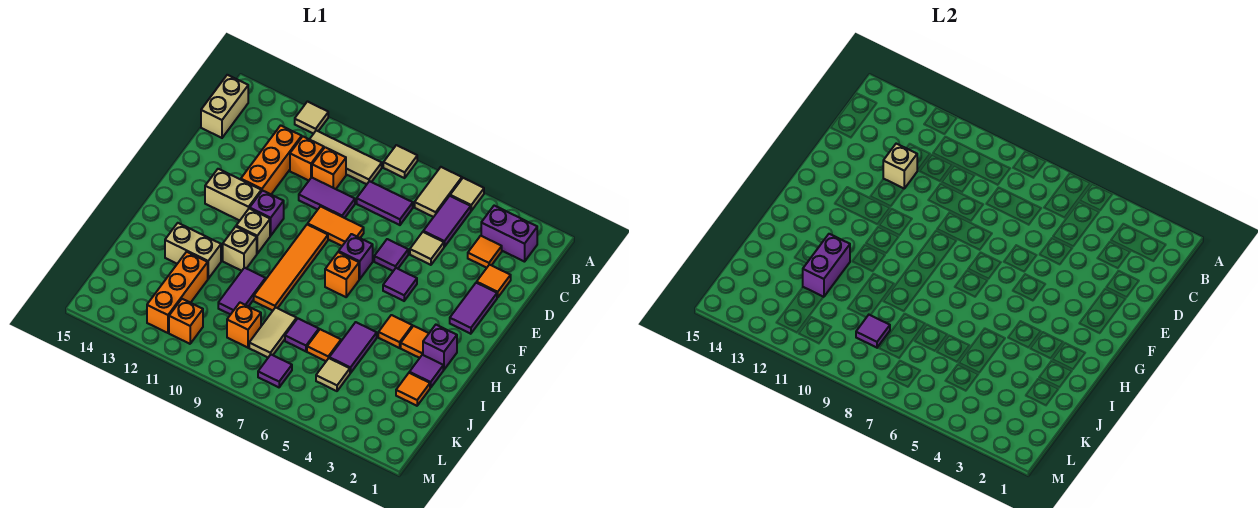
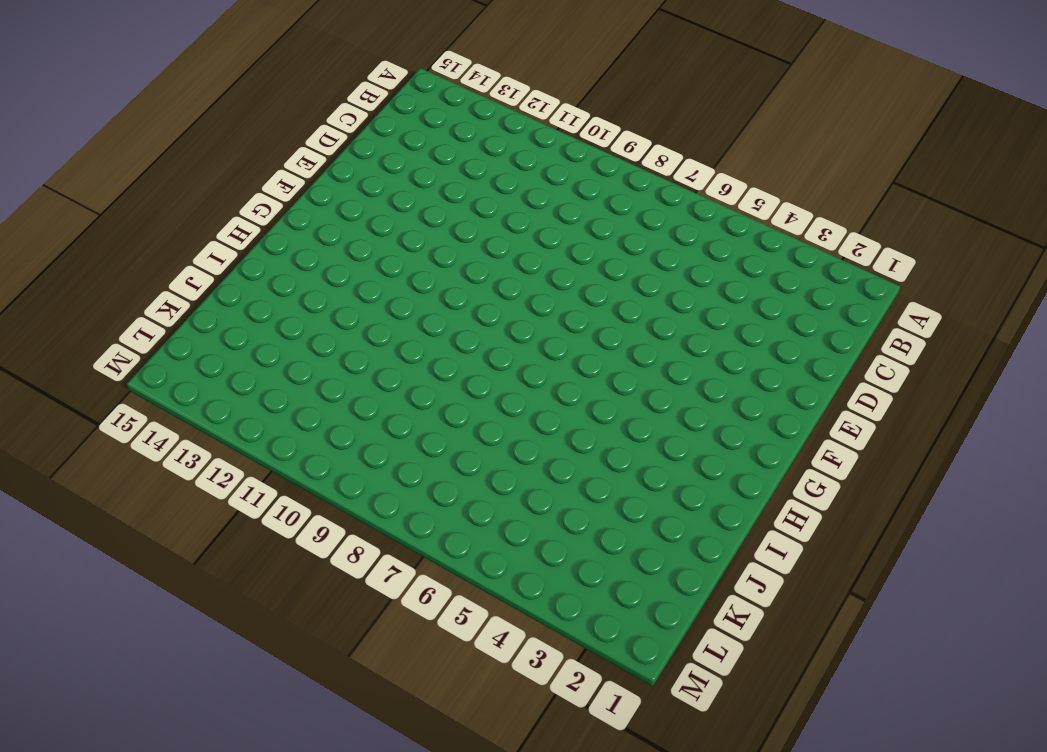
none -> tan tile A5 level 1
none -> tan tile A6:B6 level 1
none -> tan tile A8 level 1
none -> tan tile A12 level 1

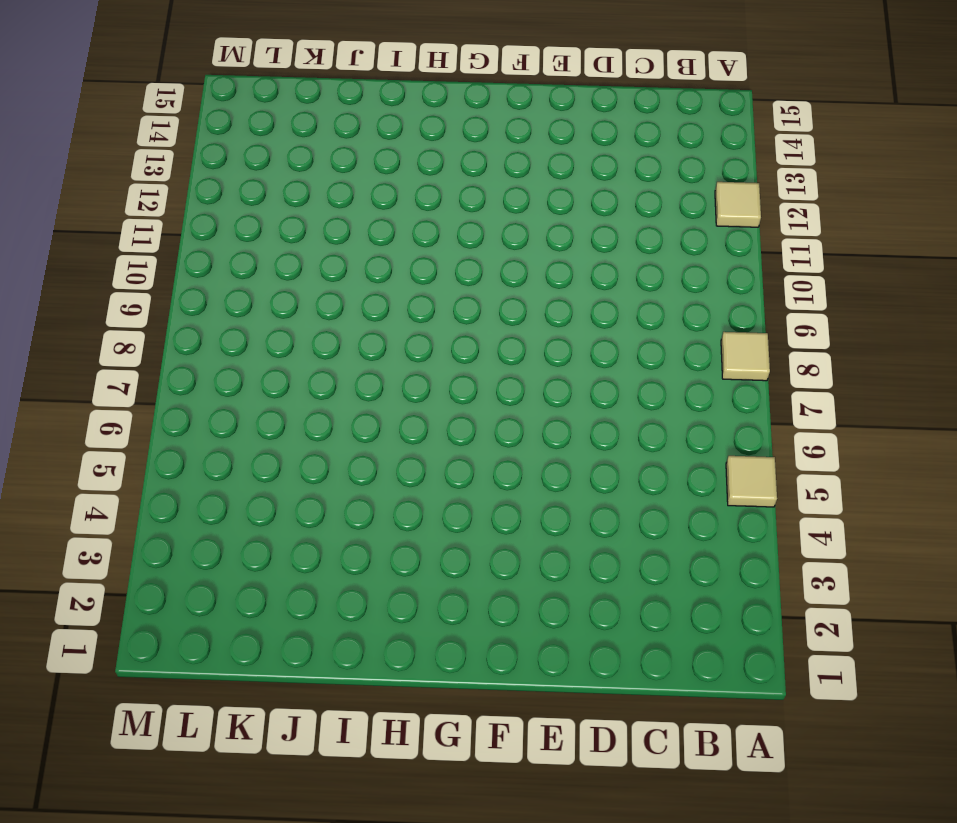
none -> tan tile A6:B6 level 1
none -> purple brick B2:B3 level 1
none -> purple tile B5:C5 level 1
none -> tan tile B9:B11 level 1

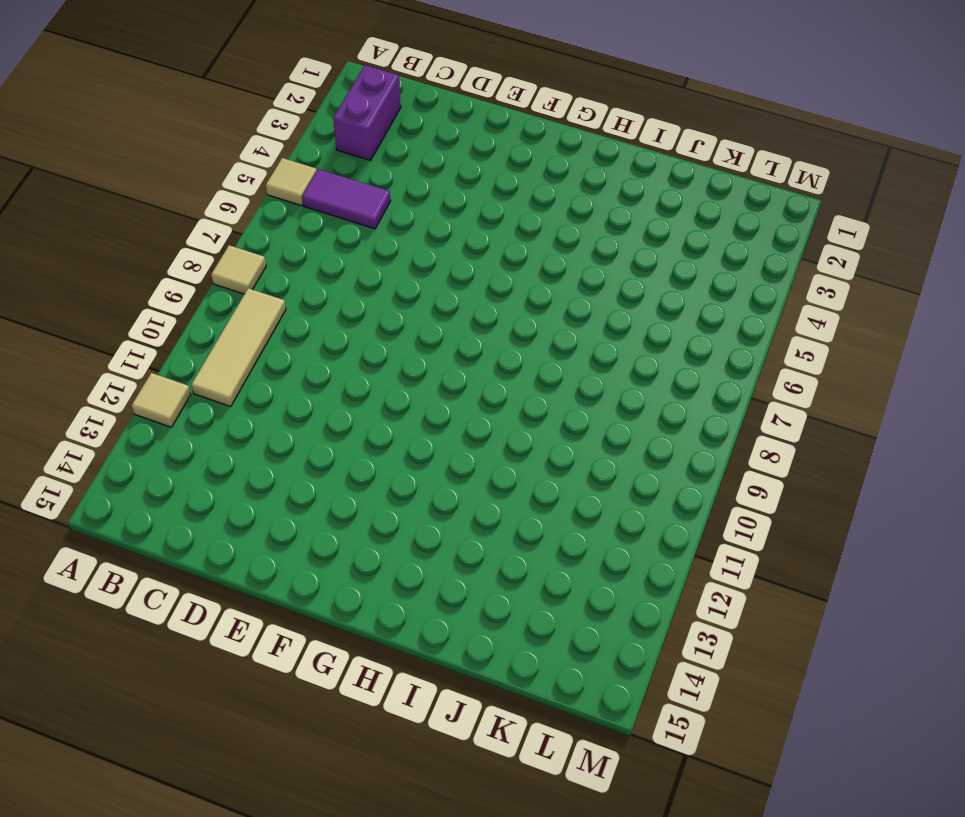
none -> tan tile A6:B6 level 1
none -> tan brick B15:C15 level 1
none -> orange tile C3 level 1
none -> purple tile C7:C8 level 1

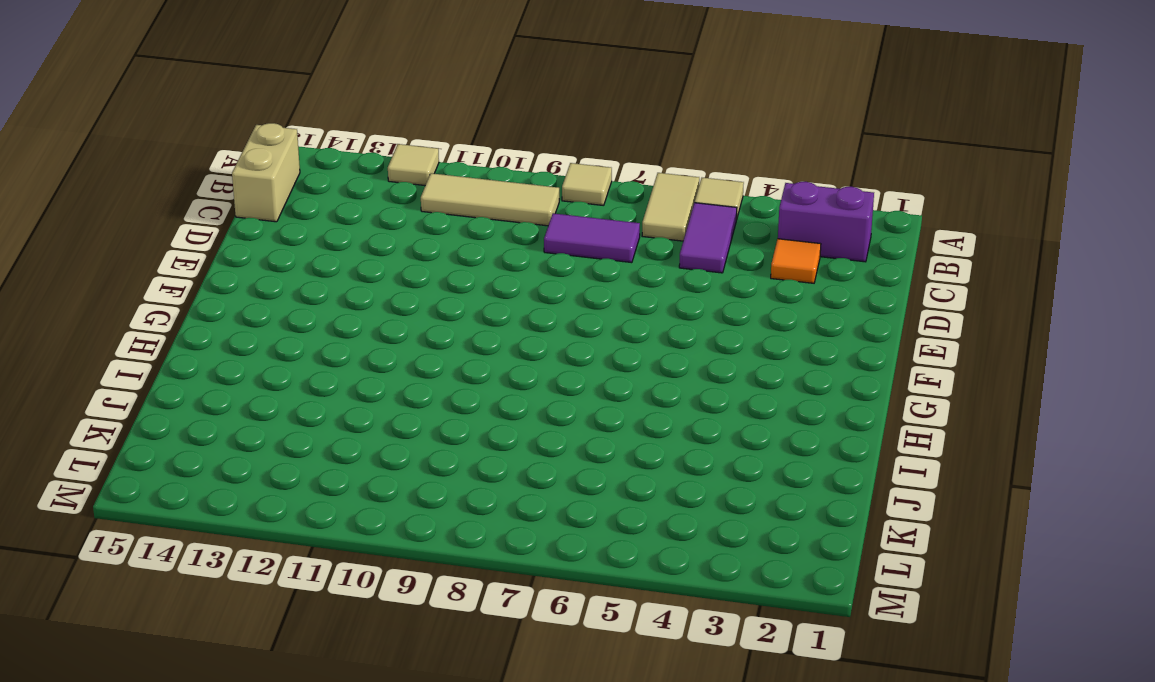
none -> orange brick C10 level 1
none -> orange brick C11 level 1
none -> orange brick C12:E12 level 1
none -> orange tile D2 level 1

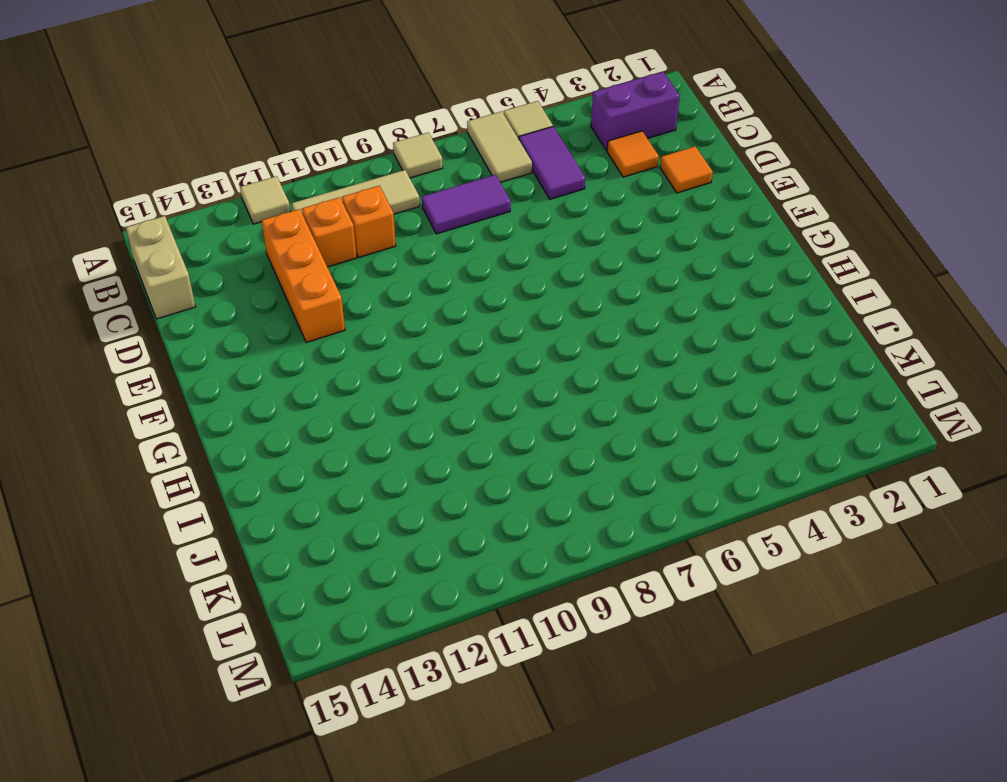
none -> tan tile D5 level 1
none -> purple tile D9:D10 level 1
none -> purple tile E2:F2 level 1
none -> purple tile E6 level 1

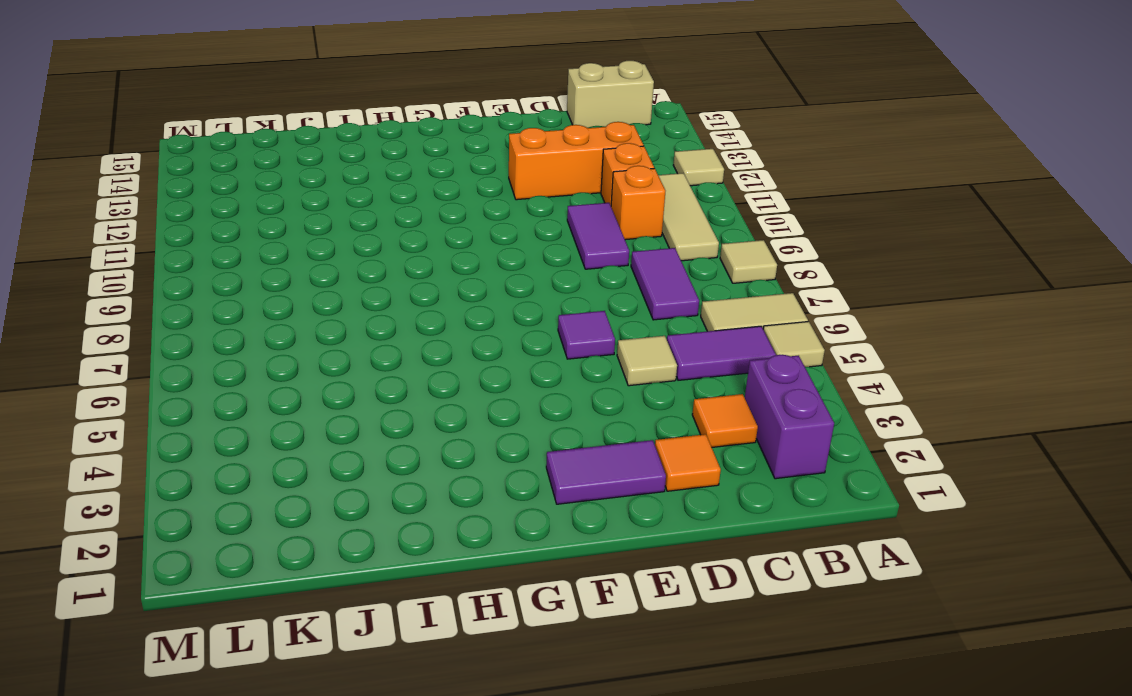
none -> orange tile E8:E9 level 1
none -> purple tile F5 level 1
none -> purple brick F7 level 1
none -> orange tile F9:I9 level 1

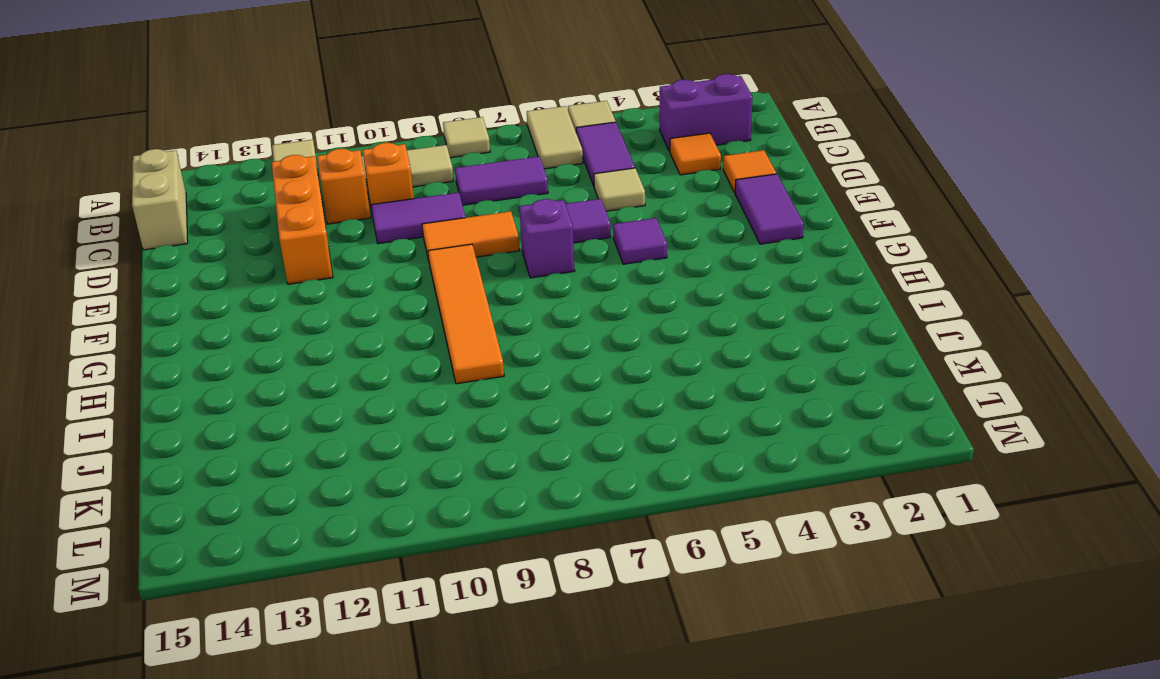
none -> purple brick F11 level 1
none -> tan brick F12:F13 level 1
none -> orange brick G7 level 1
none -> tan brick G11 level 1

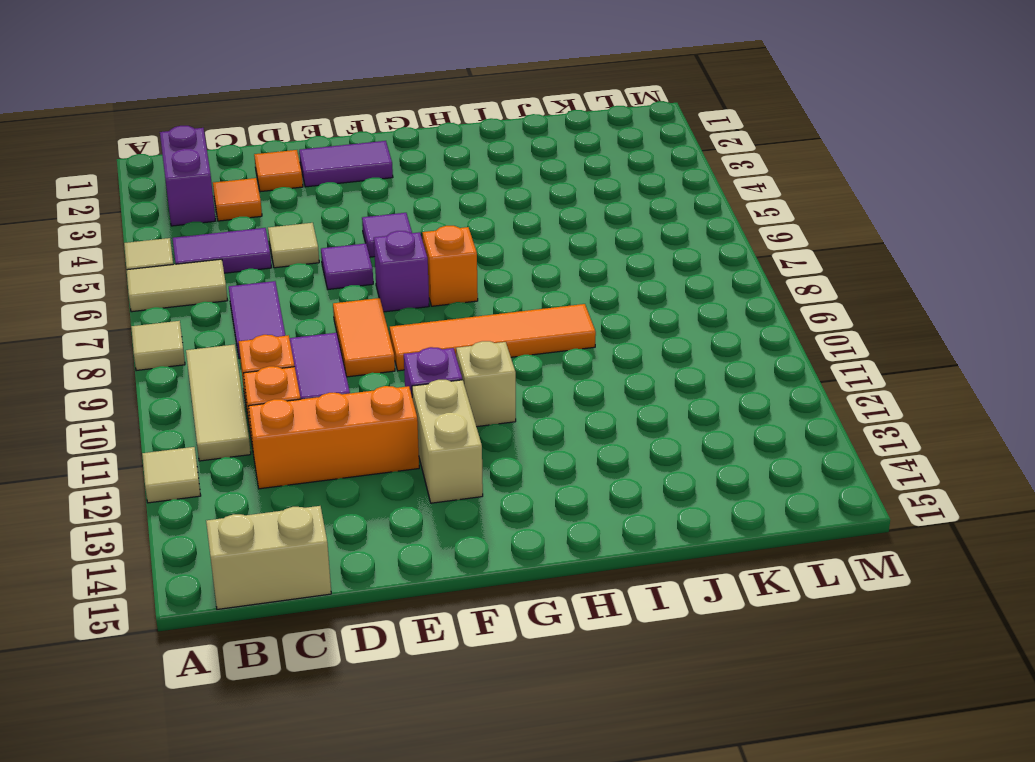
none -> purple brick H2 level 1
none -> orange tile H3 level 1
none -> orange tile H4 level 1
none -> tan brick H11 level 1

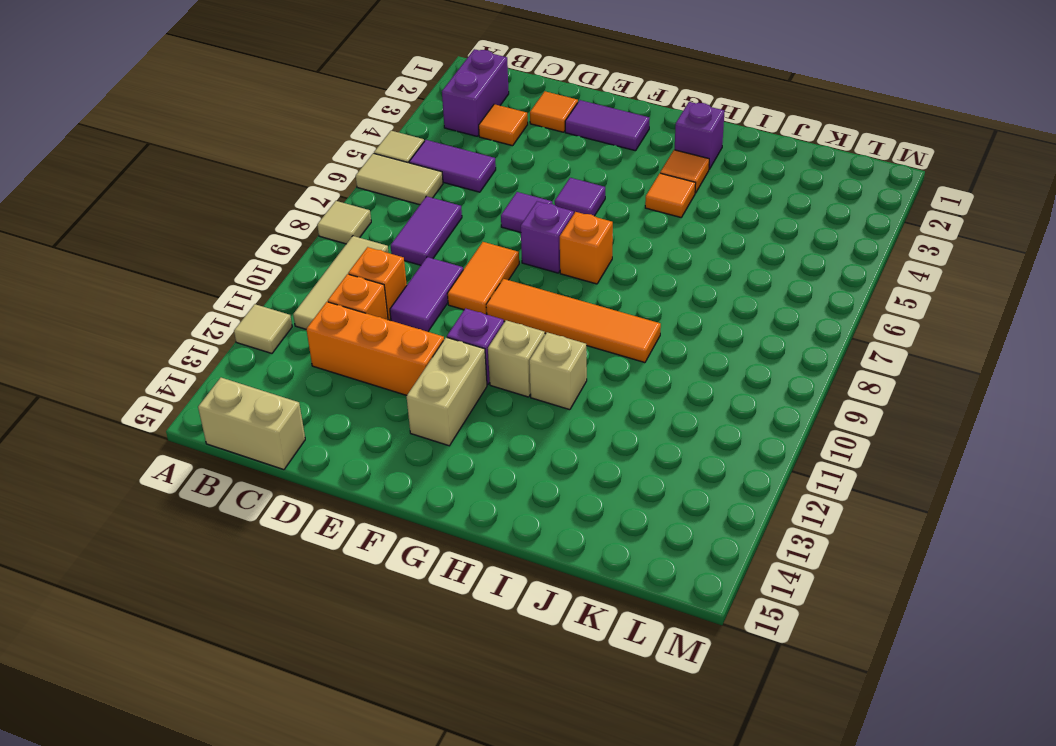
none -> tan tile D5 level 1
none -> purple tile I2 level 1
none -> purple tile I5:J5 level 1
none -> purple tile I10:J10 level 1

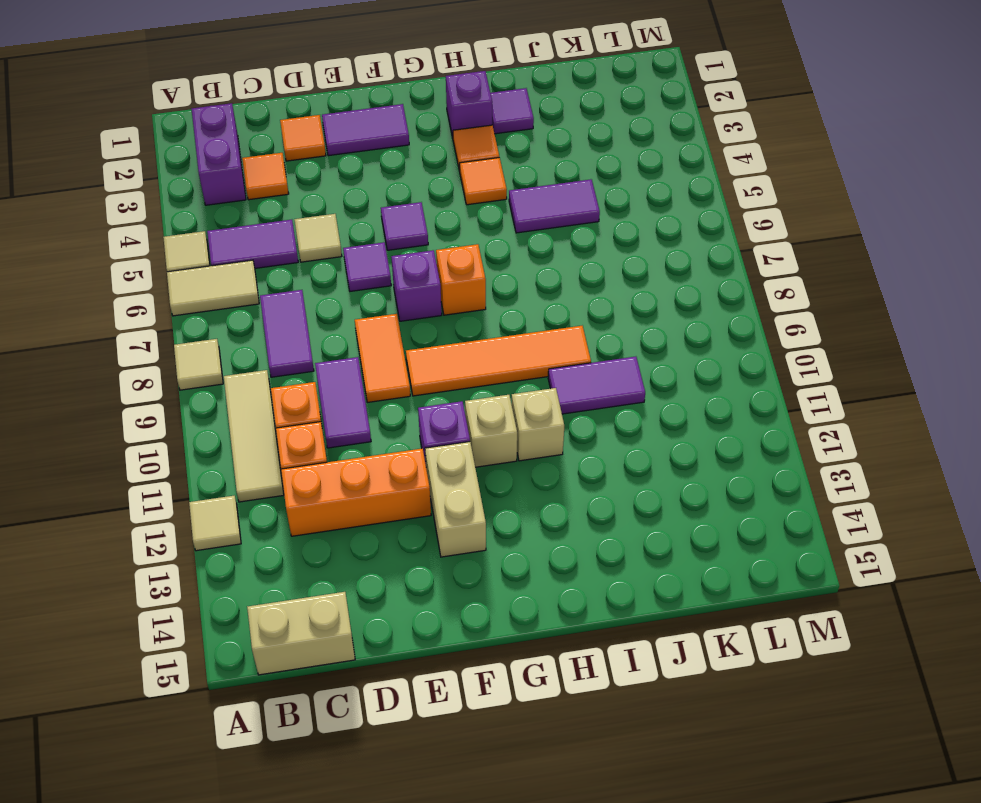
none -> tan brick I12:I13 level 1
none -> orange tile J2 level 1
none -> orange tile J6 level 1
none -> purple tile J7 level 1

